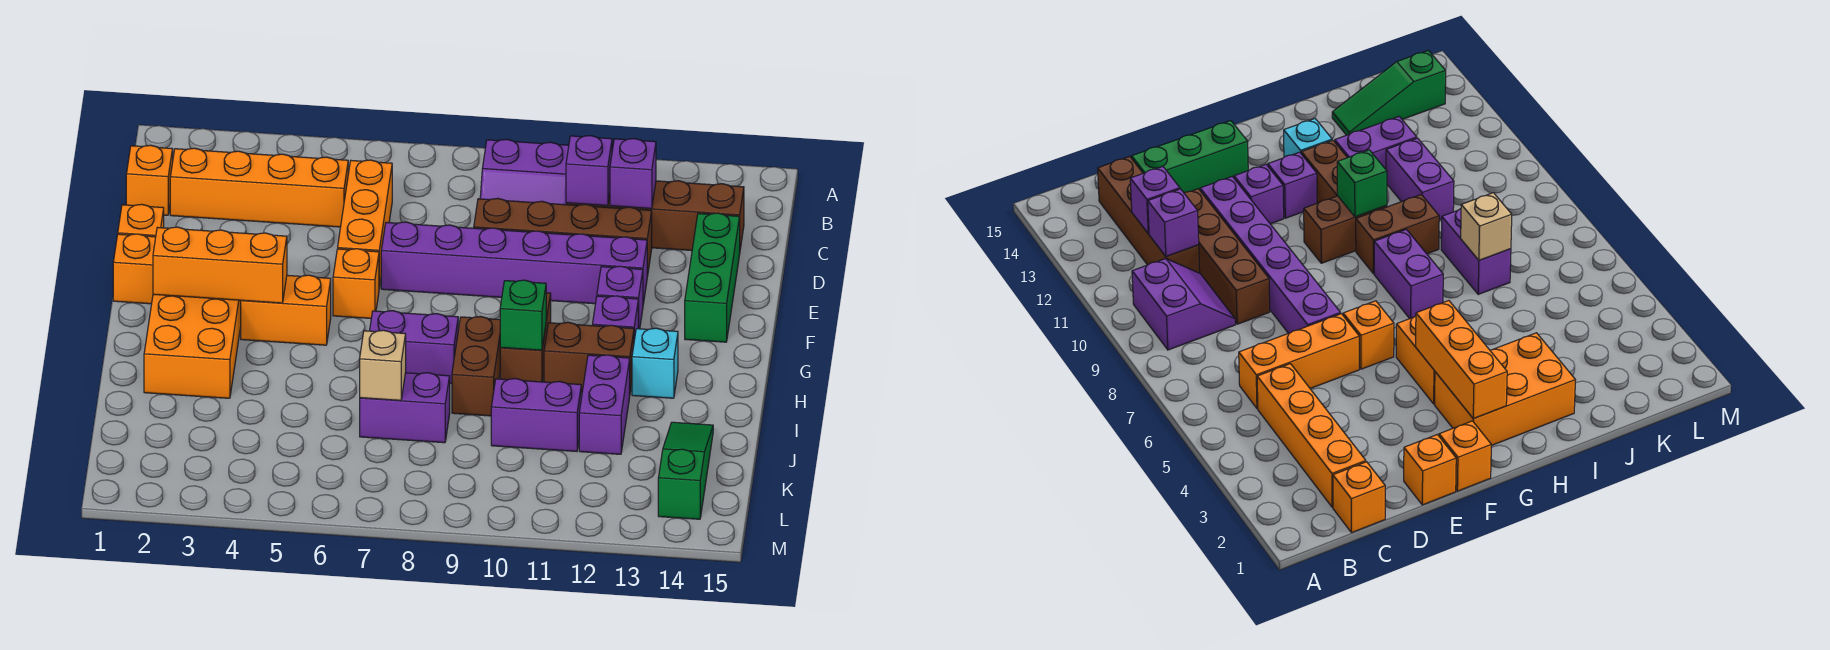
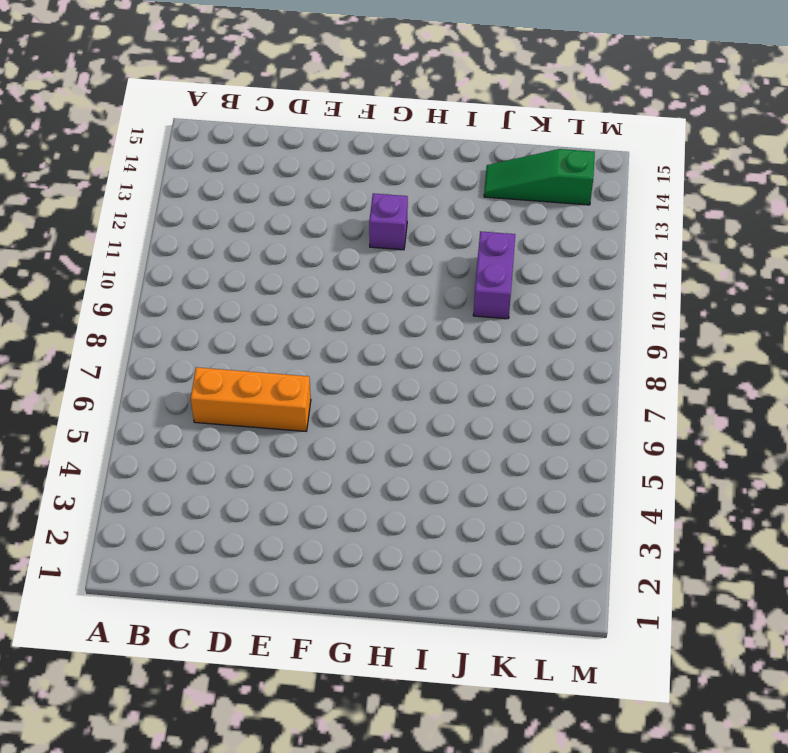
none -> purple slope B9:C10 level 1 top B
none -> orange brick C1 level 1
none -> orange brick C2:C5 level 1

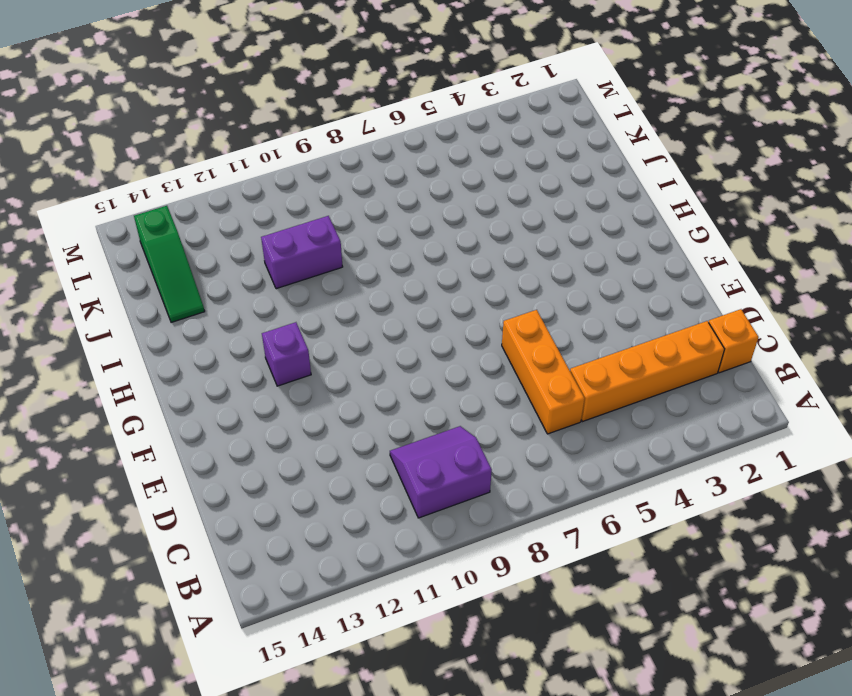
none -> brown brick C11:C14 level 1
none -> brown brick D9:D12 level 1
none -> green brick D14:F14 level 1

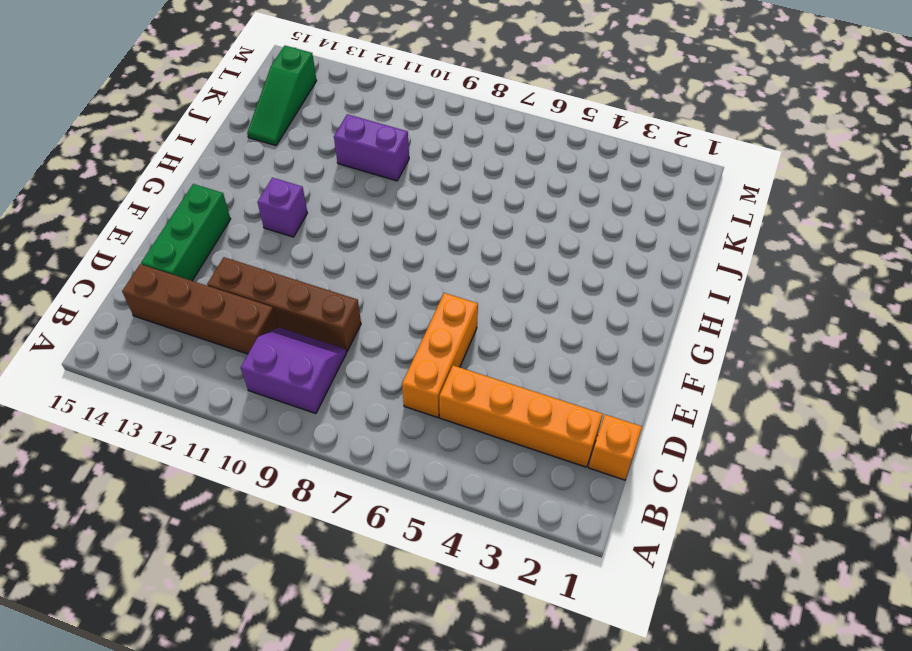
none -> orange brick E1 level 1
none -> purple brick E7:E12 level 1
none -> orange brick F1 level 1

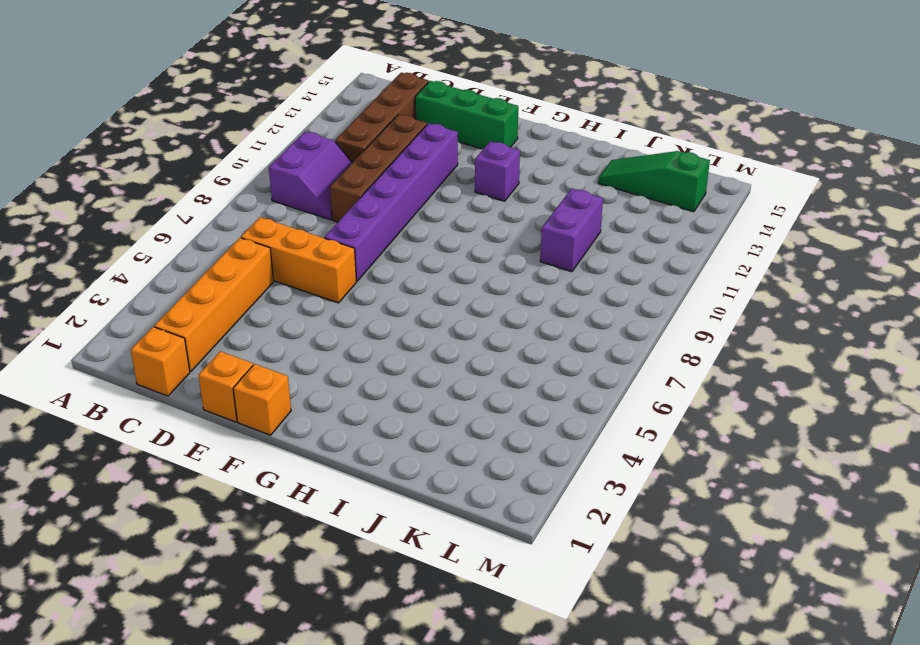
none -> orange brick F6 level 1
none -> purple brick F12 level 1
none -> orange brick G2:I3 level 1

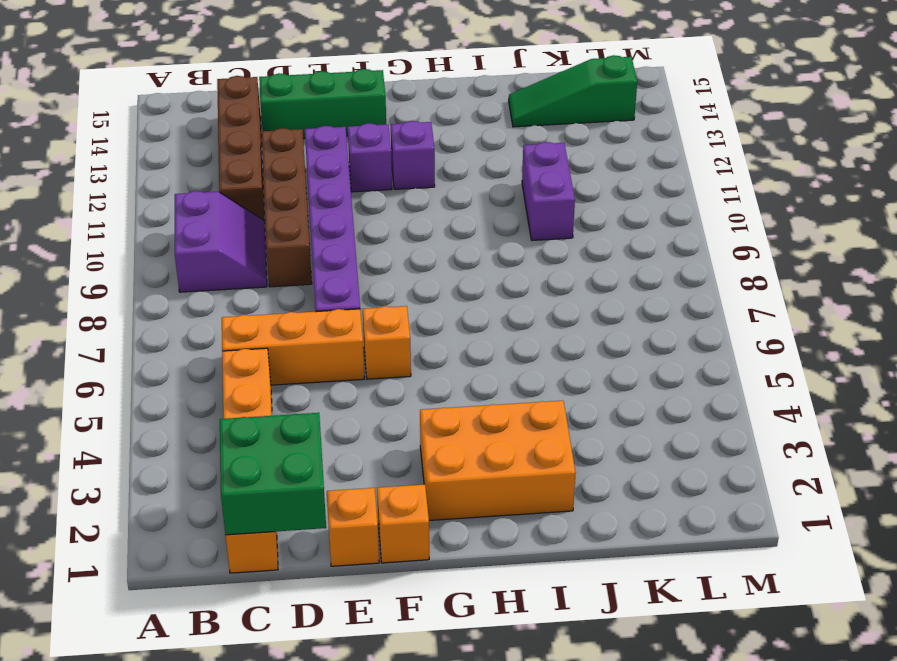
green brick C1:D2 level 2 -> none
none -> orange brick G4:G5 level 1
none -> brown brick G10:H10 level 1
none -> purple brick H7:H8 level 1

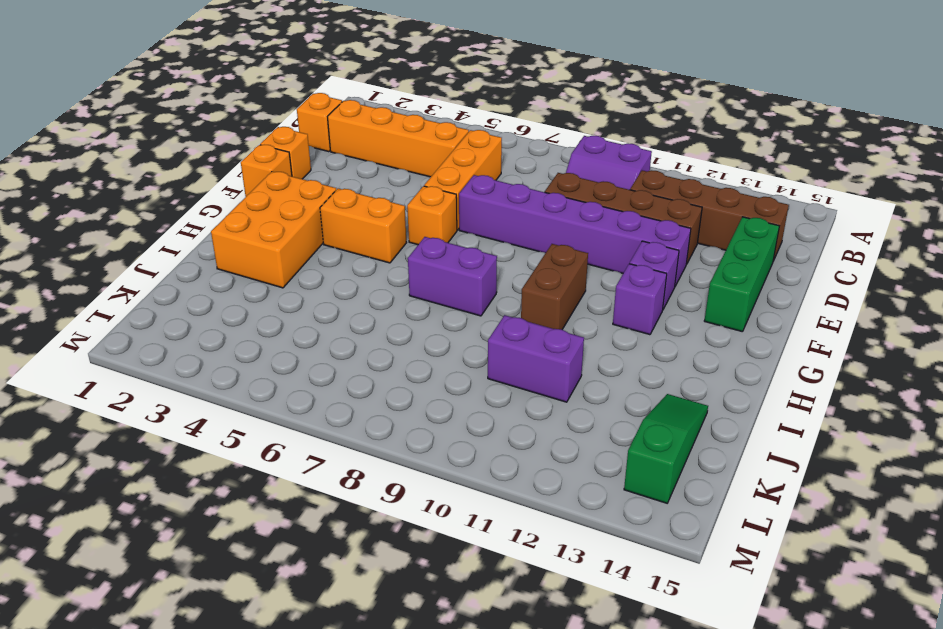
none -> brown brick H9:I9 level 1
none -> brown brick H11:H12 level 1
none -> cyan brick H13 level 1

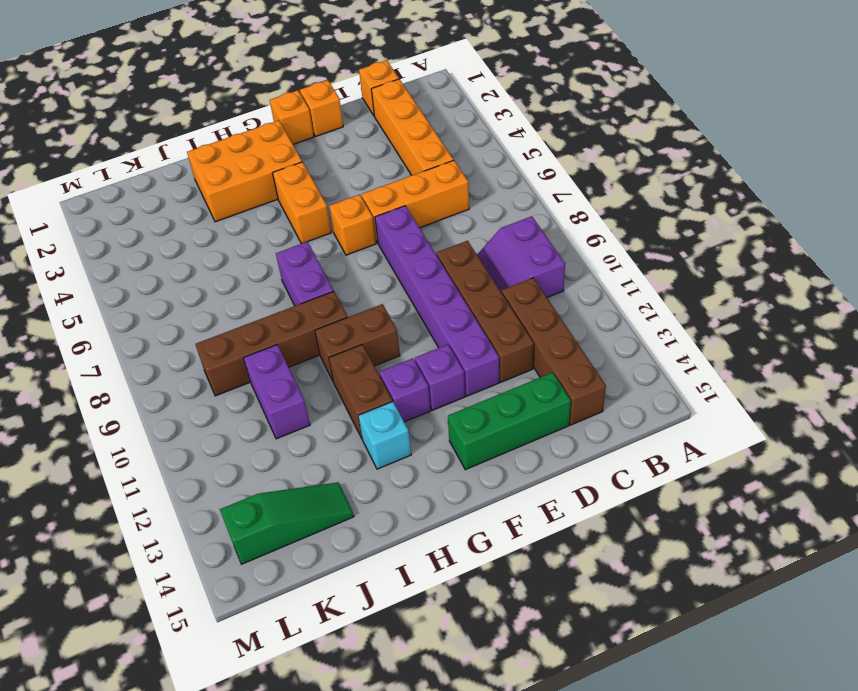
brown brick H9:K9 level 1 -> brown brick H9:I9 level 1
none -> purple brick I12:J12 level 1
none -> purple brick J7:J8 level 1
none -> purple brick C11 level 2

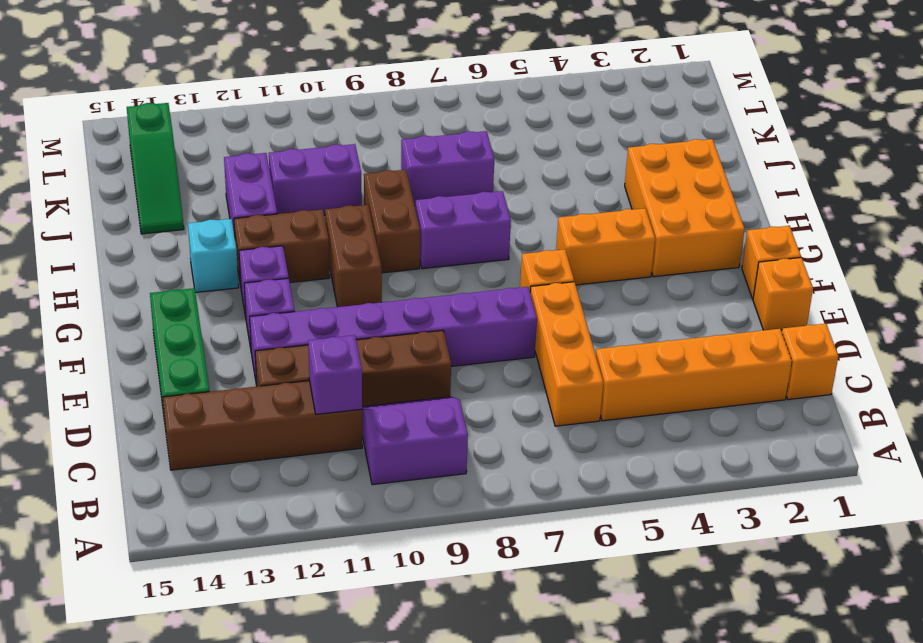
none -> purple brick C12 level 2
none -> orange brick G2:G4 level 2
none -> green brick H10 level 2

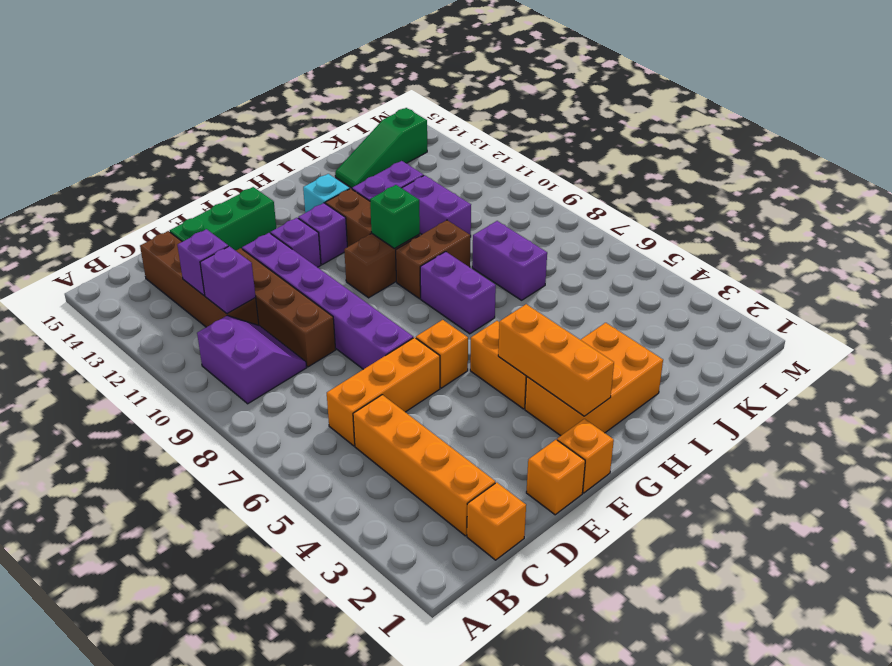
none -> tan brick J7 level 2

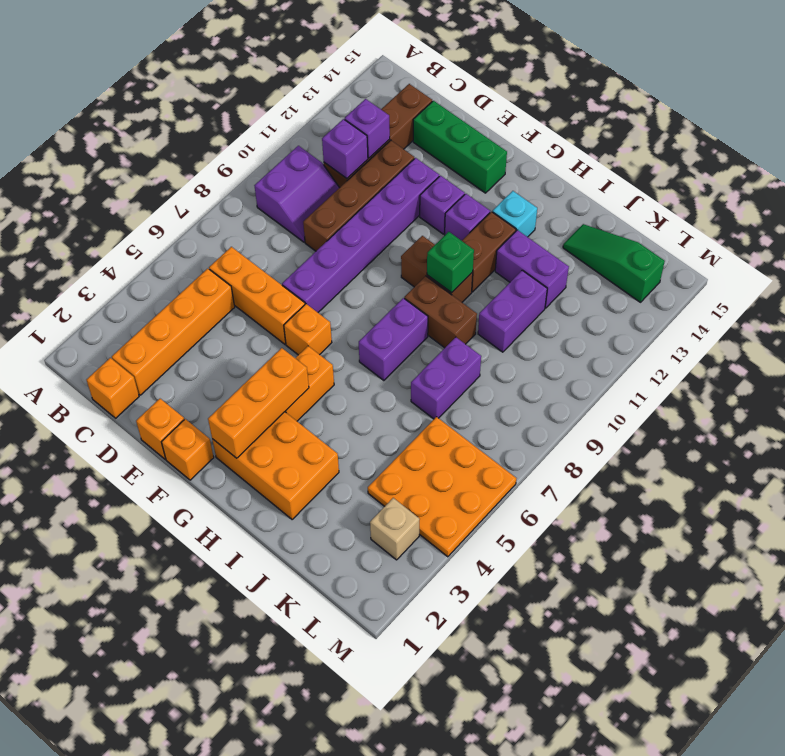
orange plate K4:M6 level 1 -> none
tan brick L3 level 1 -> tan brick J7 level 2

